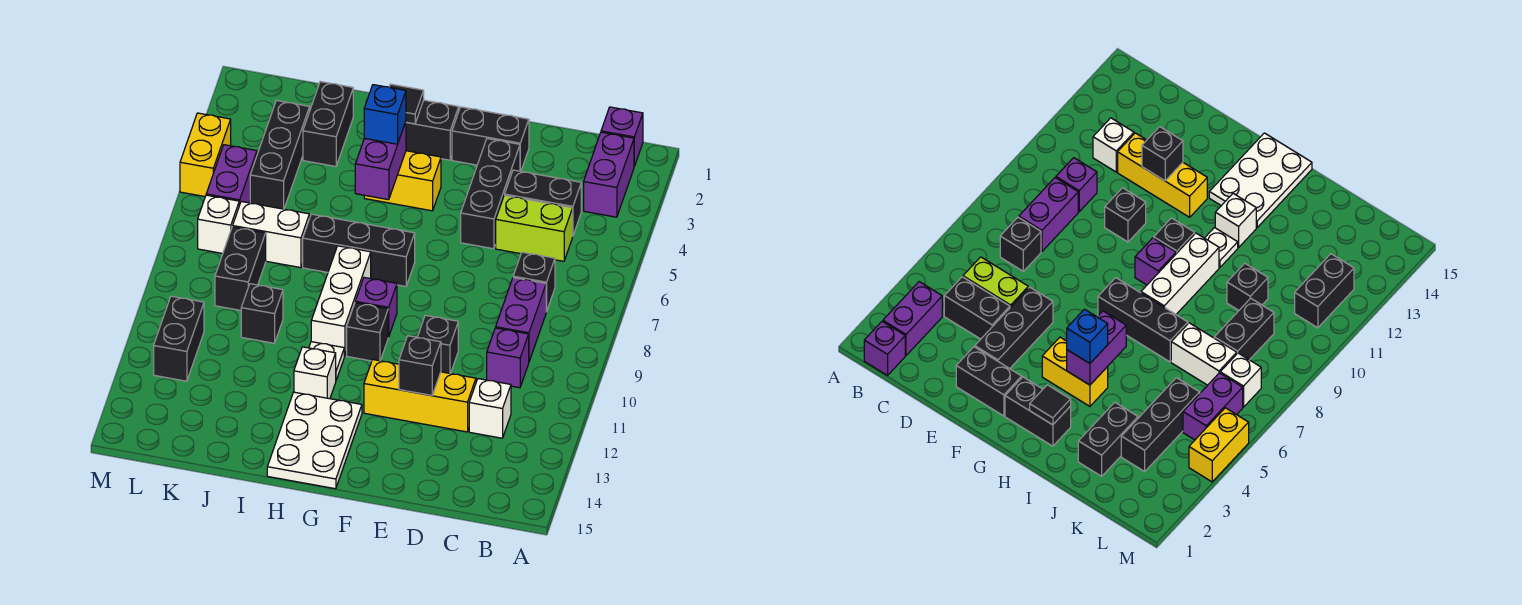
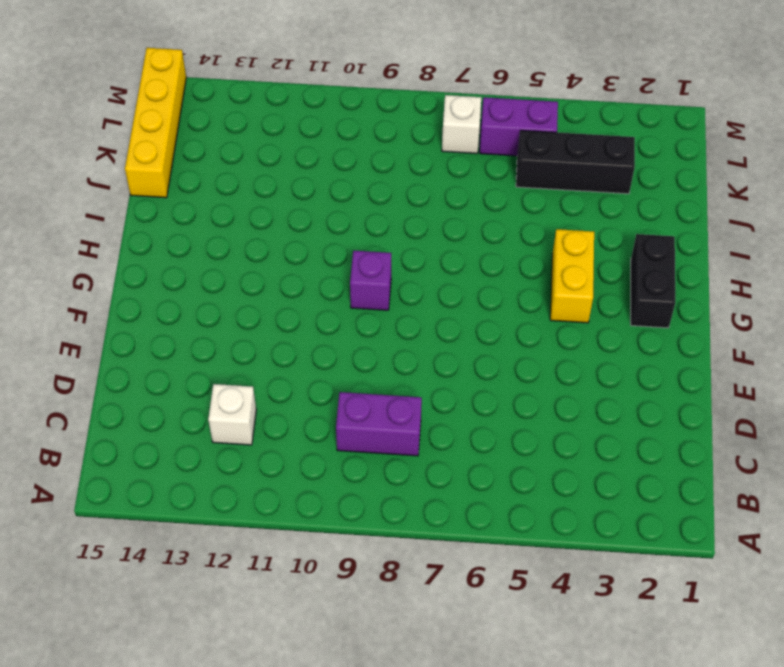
yellow brick J15:M15 level 1 -> none
none -> purple brick B1 level 1
none -> purple brick B2:B3 level 1
none -> black brick C4:D4 level 1
none -> lime brick C5:D5 level 1

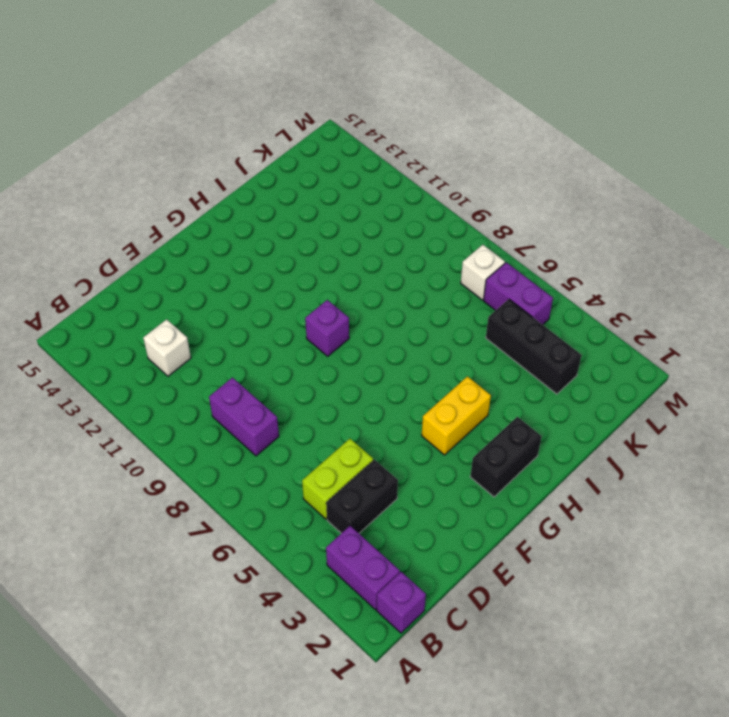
none -> black brick C7 level 1
none -> purple brick C10 level 1
none -> yellow brick D12:F12 level 1
none -> black brick E2:F2 level 1

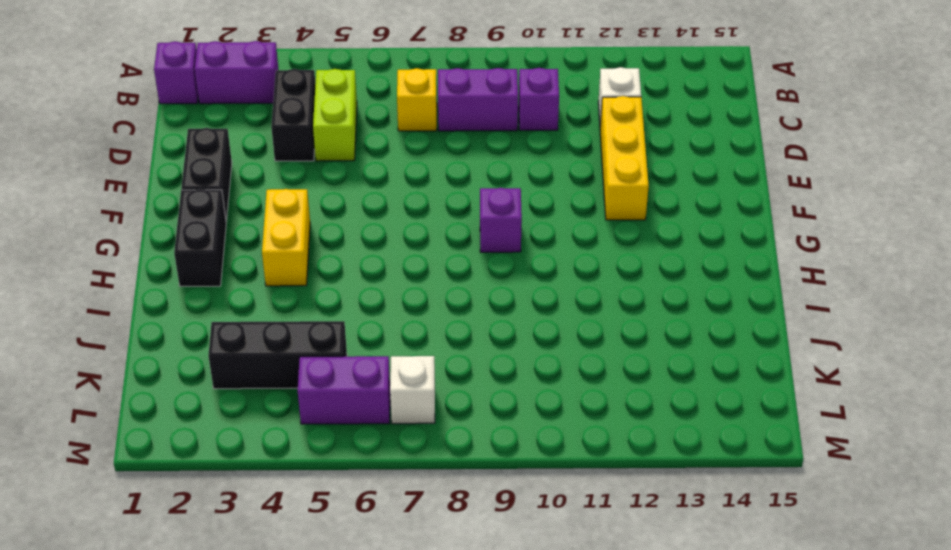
yellow brick C7 level 1 -> black brick C7 level 1
none -> black brick E3:E5 level 1
none -> black brick E10 level 1
none -> black brick G7:I7 level 1
none -> black brick G10 level 1

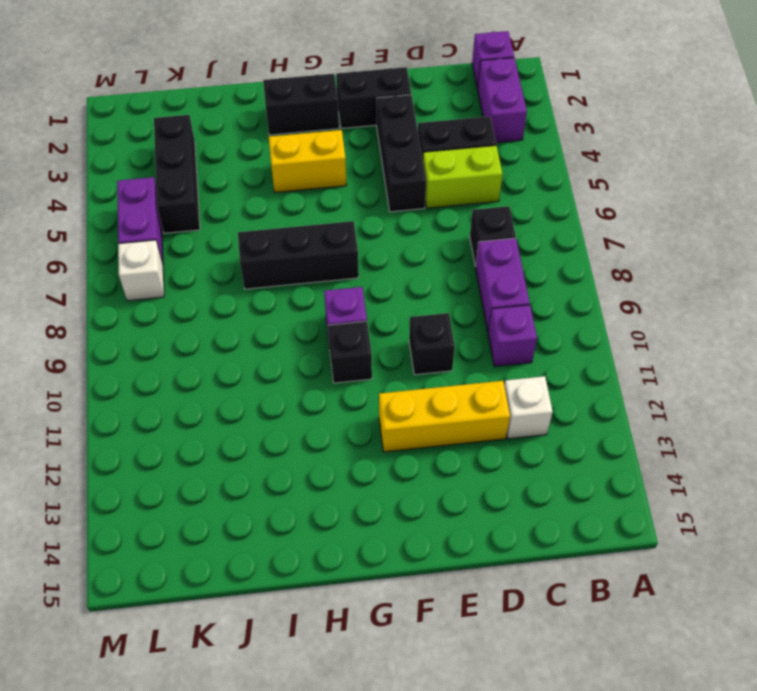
none -> white plate G13:H15 level 1
none -> white brick H8:H10 level 1
none -> white plate H11 level 1
none -> white brick H12 level 1

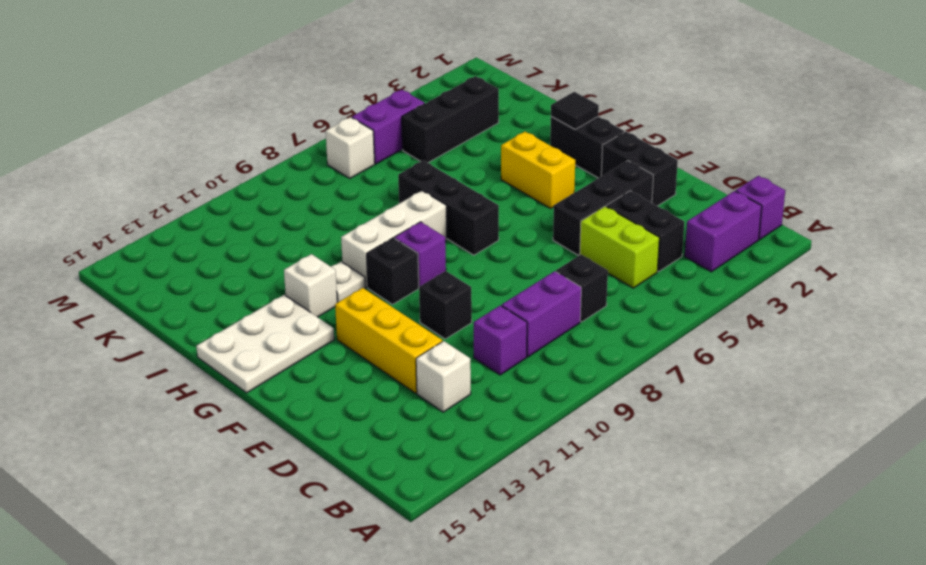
none -> black brick J2:J3 level 1
none -> white brick J7:K7 level 1
none -> black brick J10 level 1
none -> black brick K8:K9 level 1

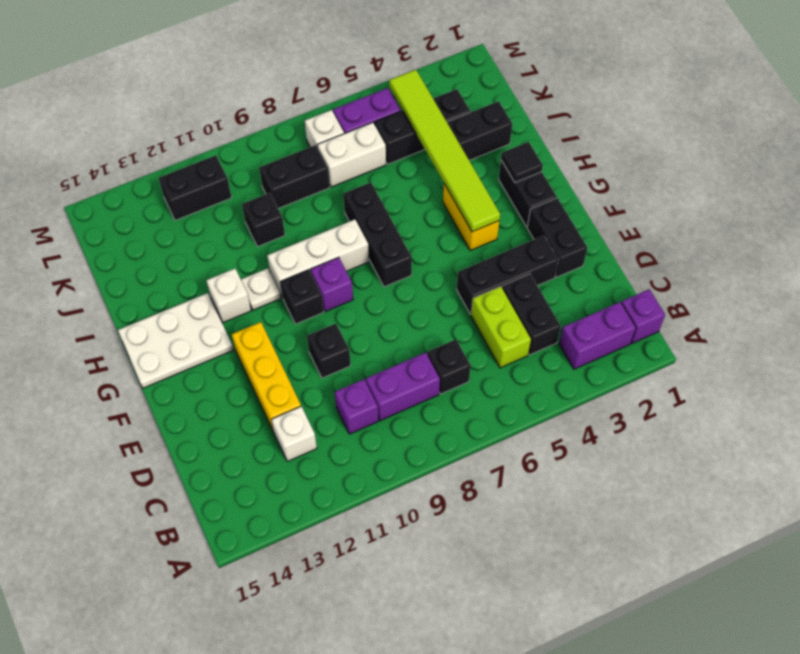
lime tile G4:L4 level 2 -> purple brick H4:H5 level 2
white brick K6:K7 level 1 -> white brick J7:K7 level 1
none -> yellow brick M4:M5 level 1
none -> black brick E12 level 2
none -> blue brick H4 level 3

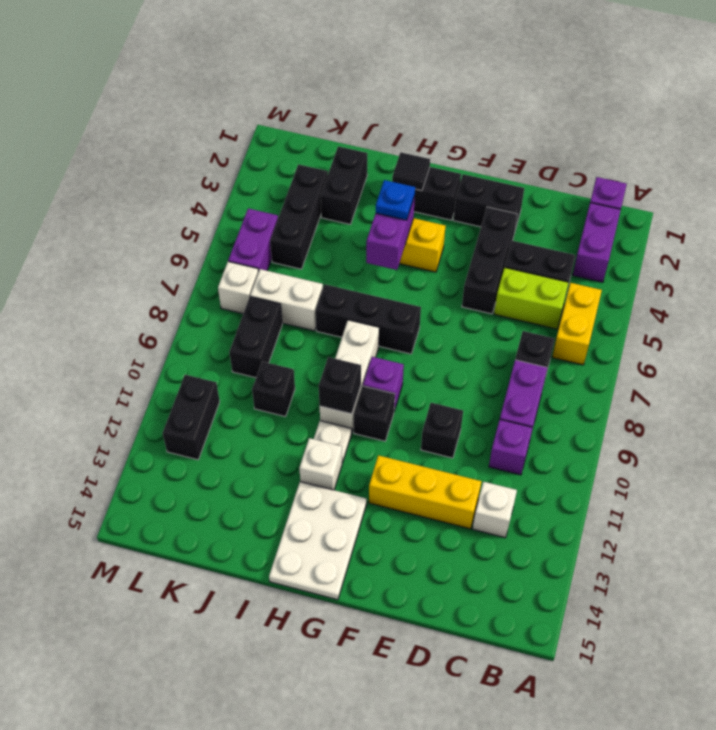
yellow brick B5:B6 level 1 -> yellow brick M4:M5 level 1
blue plate H4 level 3 -> blue brick H4 level 3
black brick H10 level 2 -> black brick E12 level 2

